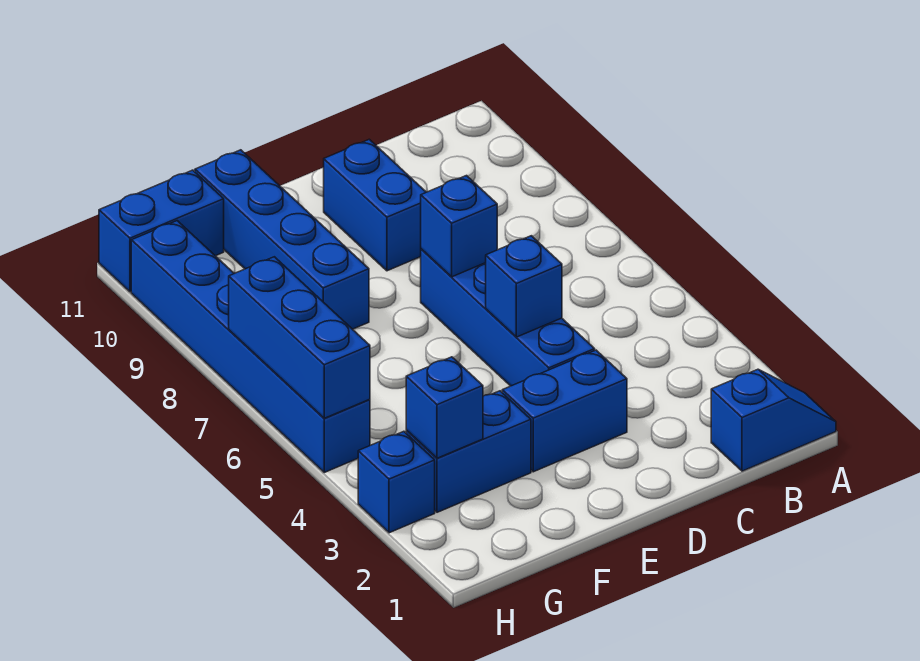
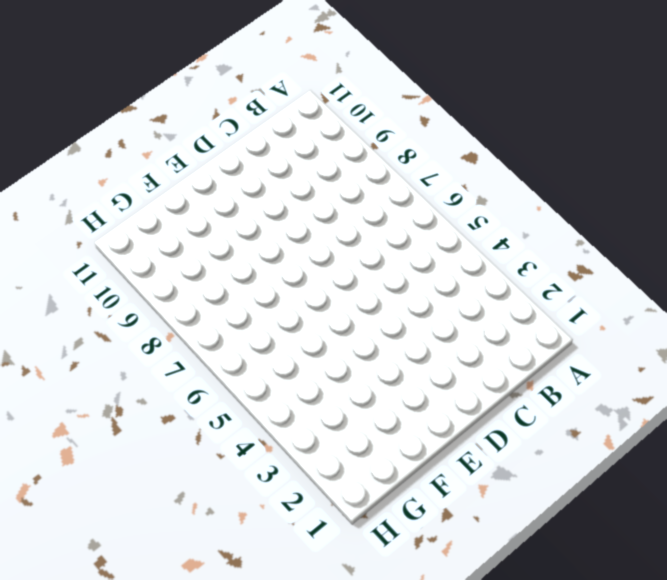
none -> blue slope A1:B1 level 1 top B
none -> blue brick D3:E3 level 1
none -> blue brick D4:D7 level 1

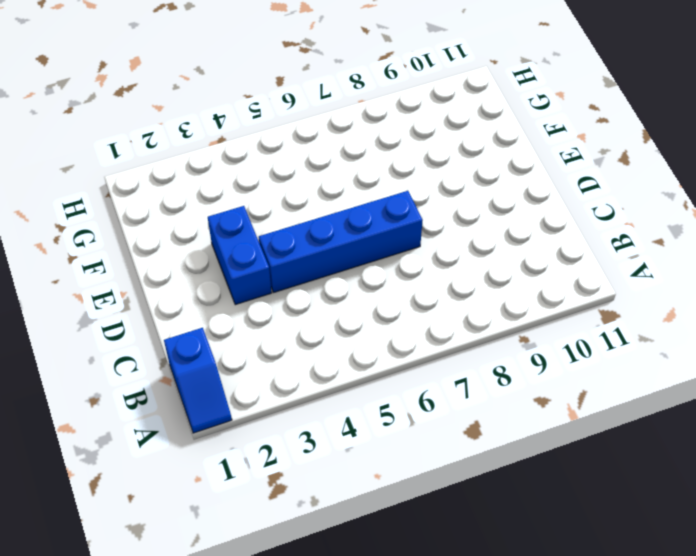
none -> blue brick D9:D10 level 1
none -> blue brick F3:G3 level 1
none -> blue brick F8:F11 level 1

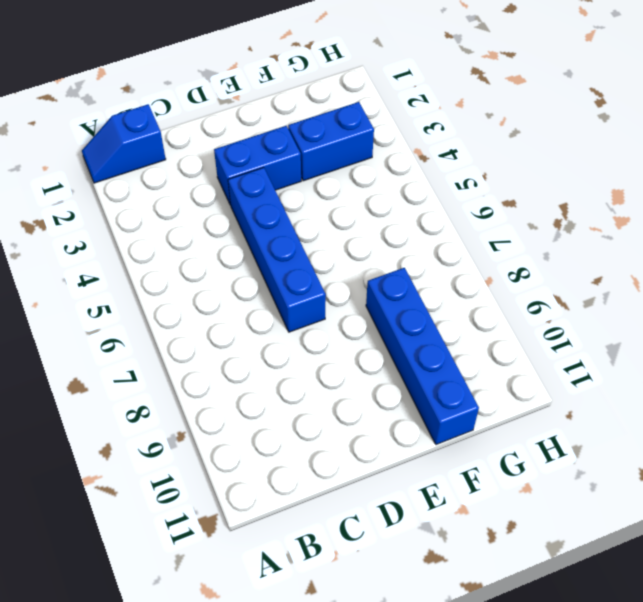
none -> blue brick D9:D10 level 1
none -> blue brick G11:H11 level 1
none -> blue brick H3 level 1

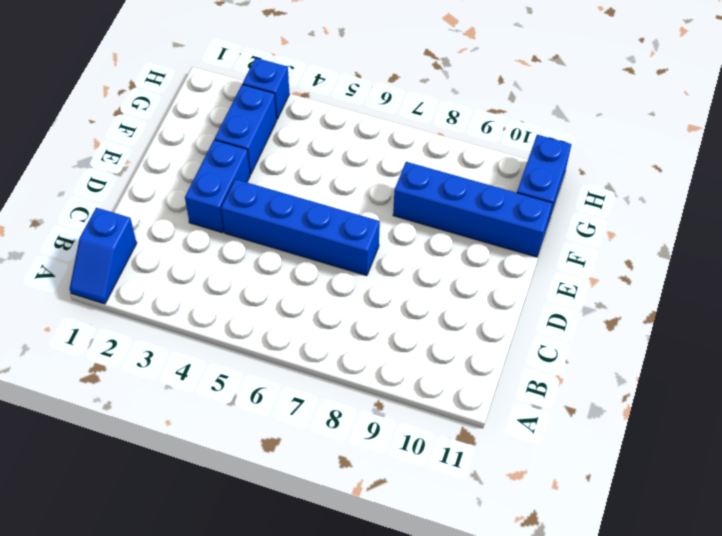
none -> blue brick D9:D10 level 1
none -> blue brick H5:H10 level 1
none -> blue brick D5 level 2

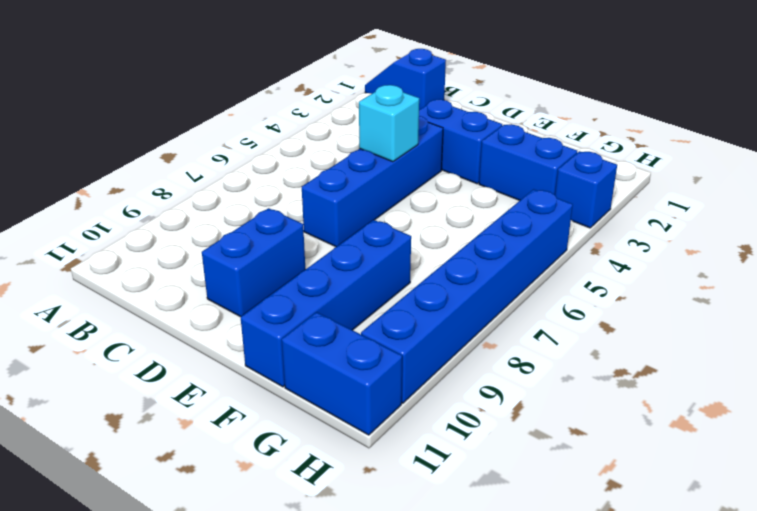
cyan brick D5 level 2 -> blue brick D5 level 2
none -> blue brick D7 level 2
none -> blue brick G3 level 2
none -> blue brick H5:H7 level 2

